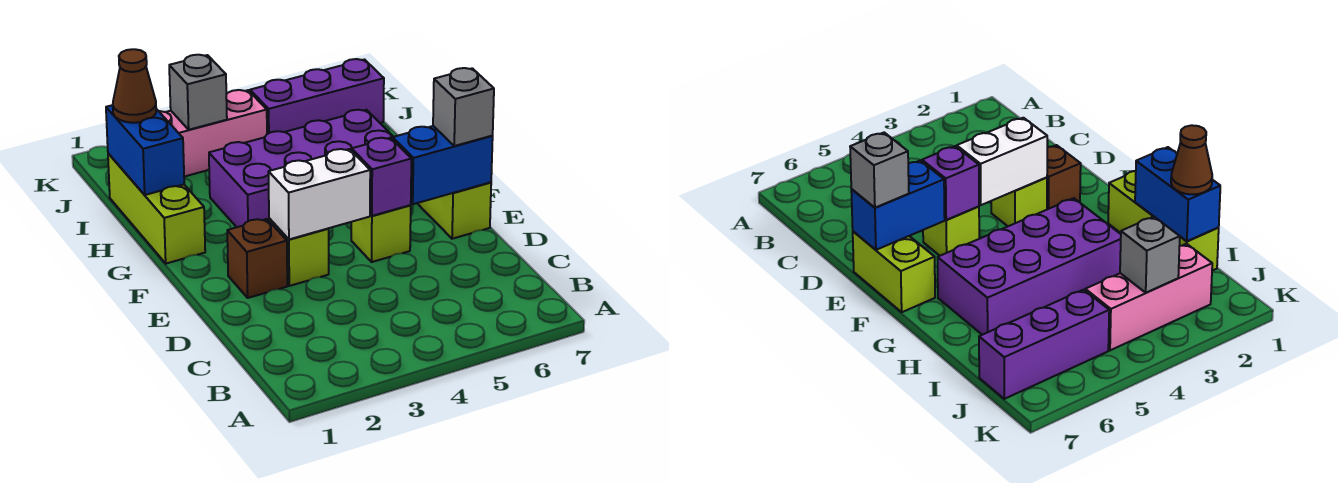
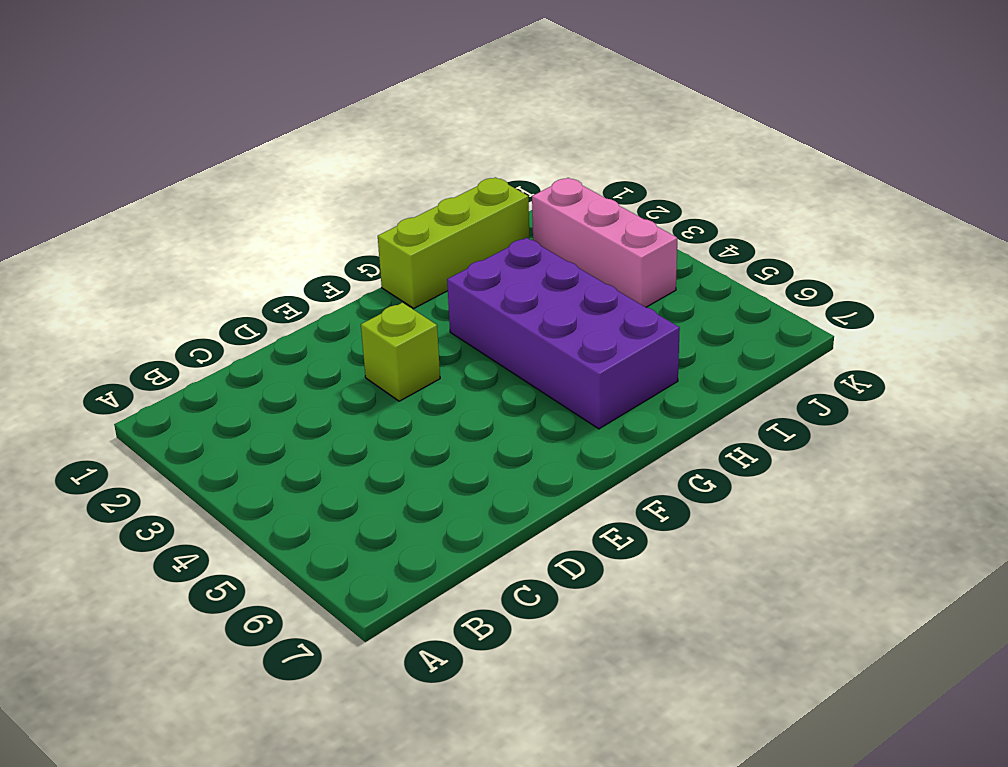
none -> brown brick E2 level 1
none -> lime brick E5 level 1
none -> lime brick E7:F7 level 1

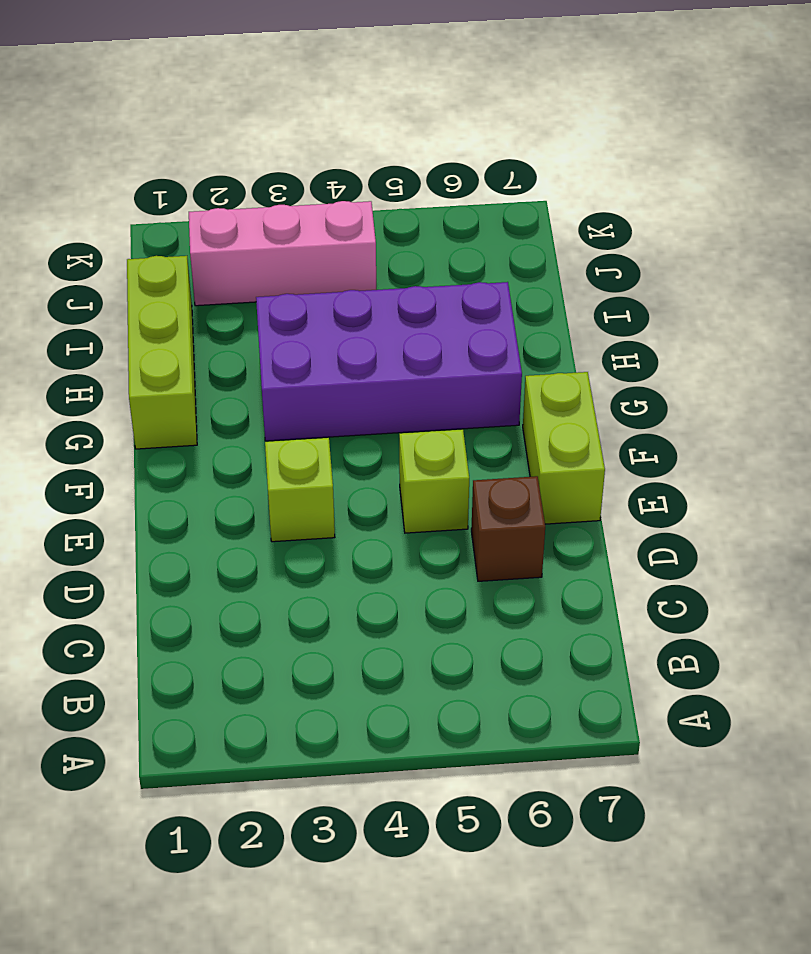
brown brick D6 level 1 -> brown brick E2 level 1
none -> purple brick J5:J7 level 1
none -> white brick E3:E4 level 2
none -> purple brick E5 level 2

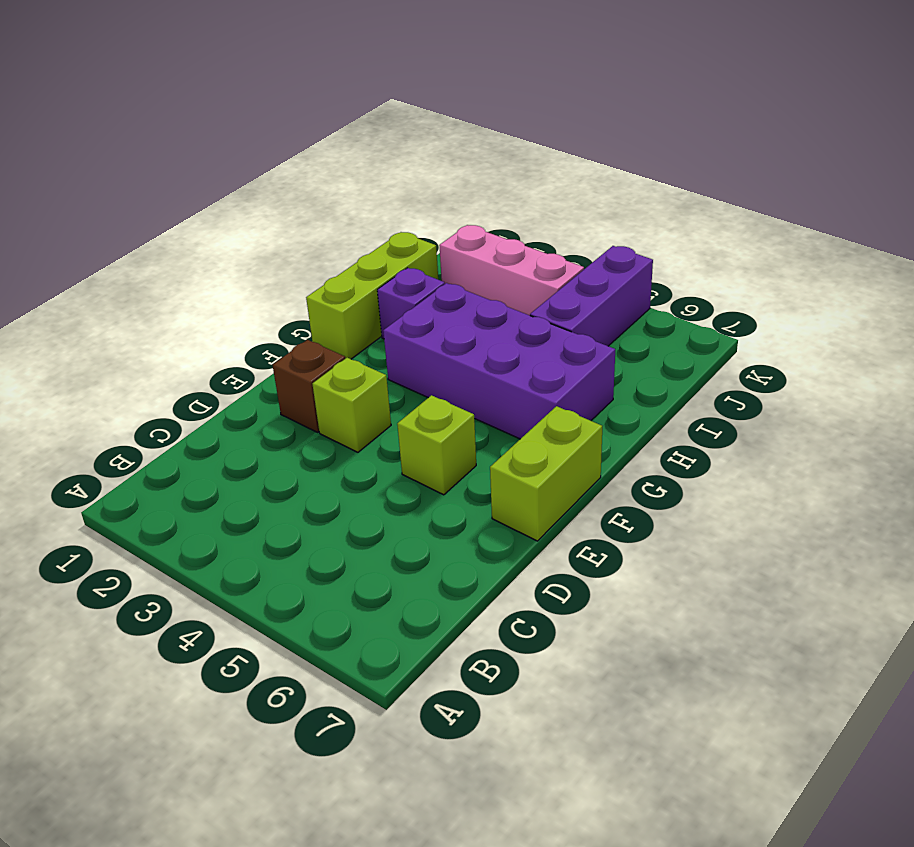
purple brick H2 level 1 -> purple brick E5 level 2
purple brick I5:K5 level 1 -> purple brick J5:J7 level 1
none -> white brick E3:E4 level 2
none -> blue brick E6:E7 level 2
none -> blue brick H1:I1 level 2

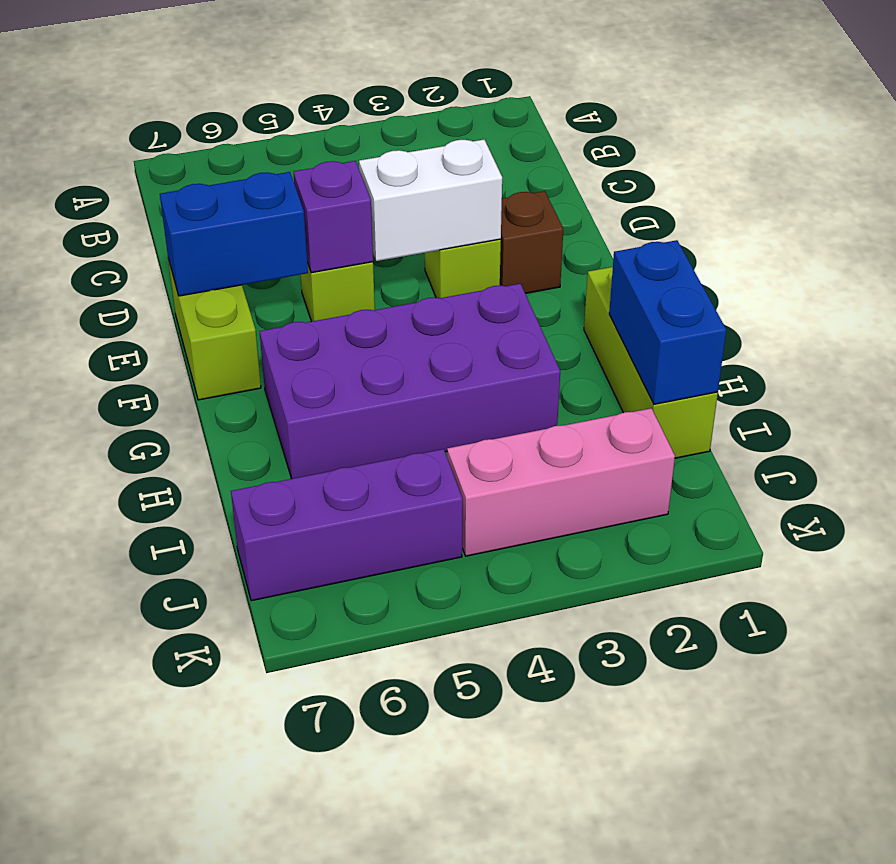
none -> grey brick J3 level 2
none -> grey brick E7 level 3
none -> brown cone I1 level 3

